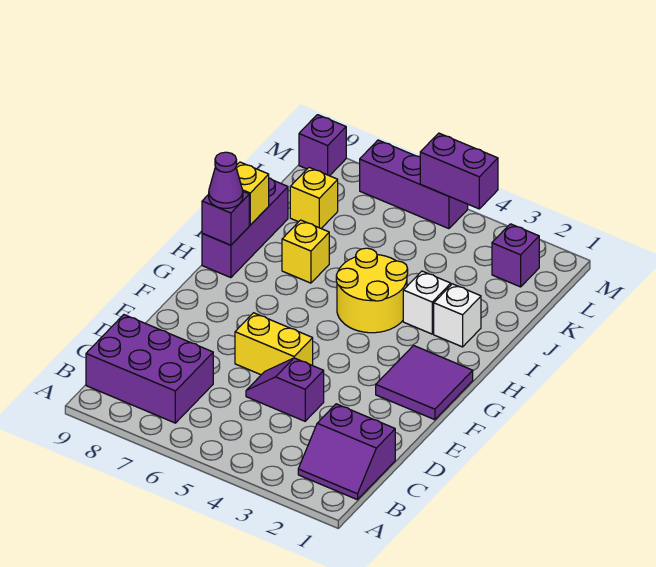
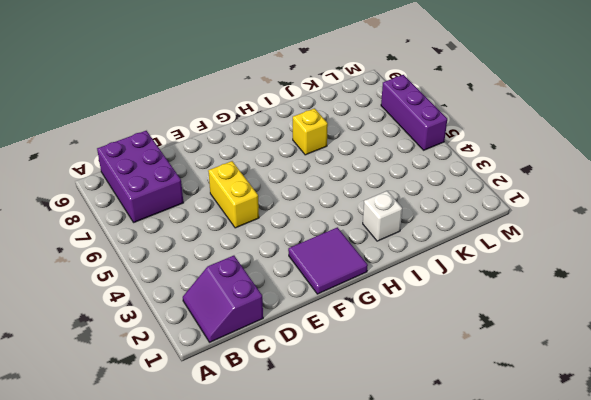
none -> purple slope D4:D5 level 1 top 4
none -> yellow round brick H4:I5 level 1
none -> purple brick H9:J9 level 1

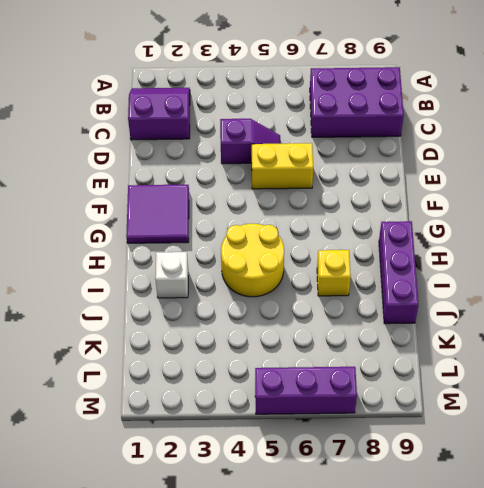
none -> white brick I3 level 1
none -> yellow brick K8 level 1
none -> purple brick L2 level 1

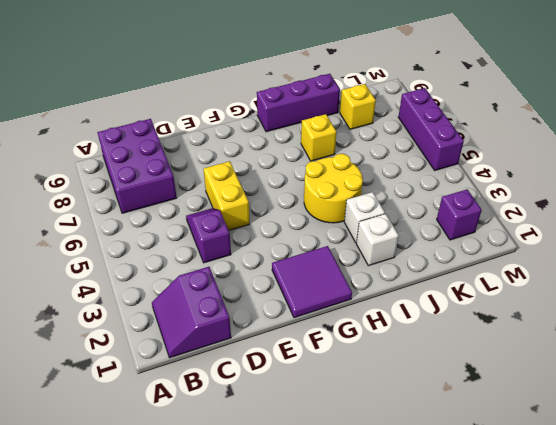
none -> purple brick M9 level 1
none -> purple brick H9 level 2
none -> yellow brick I9 level 2

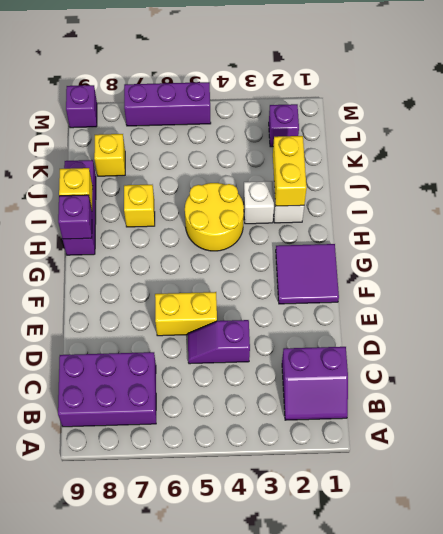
yellow brick I2:J2 level 2 -> none
none -> purple brick M4:M5 level 2
none -> purple cone H9 level 3

